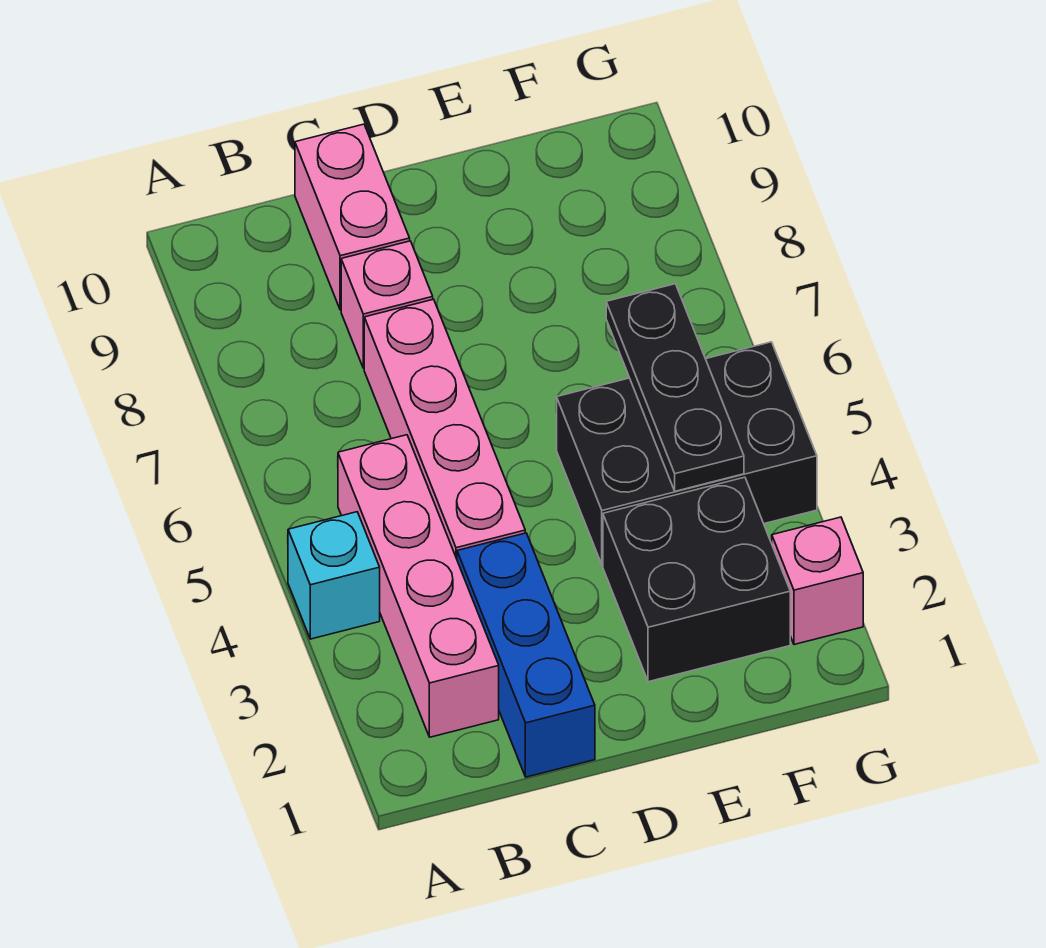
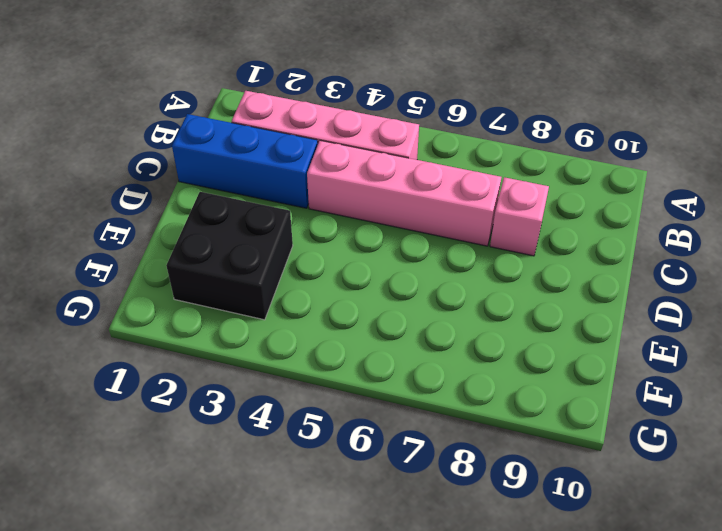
none -> cyan brick A4 level 1
none -> pink brick C9:C10 level 1

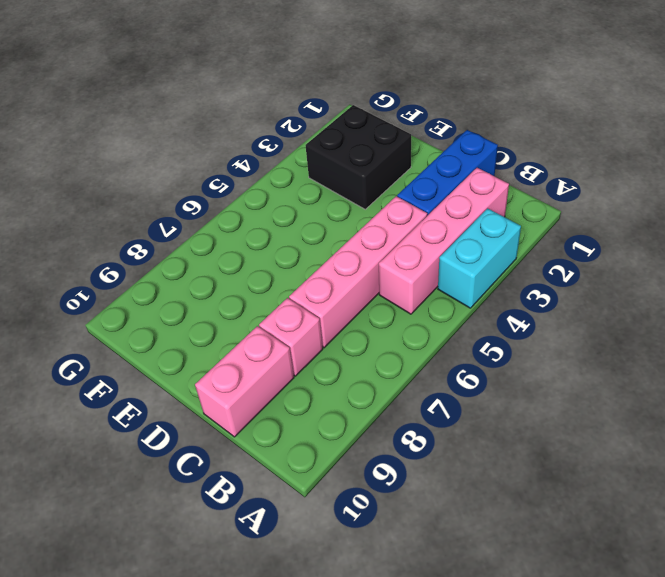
cyan brick A3:A4 level 1 -> cyan brick A4 level 1
none -> black brick E4:G5 level 1
none -> pink brick G2 level 1

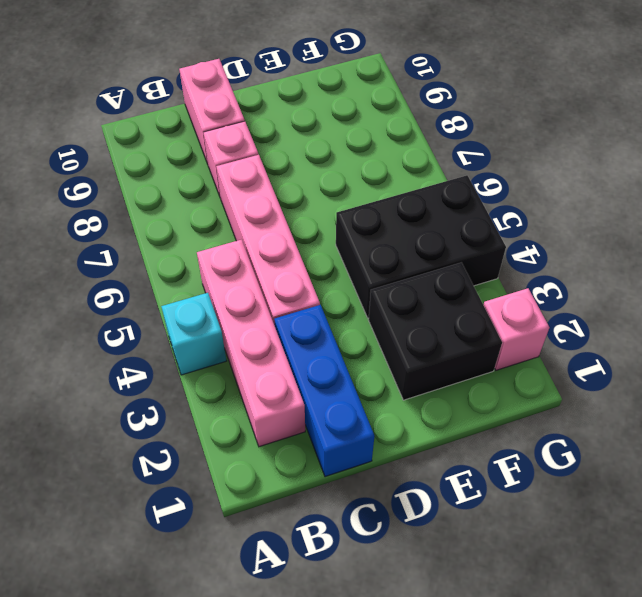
none -> black plate F4:F6 level 2

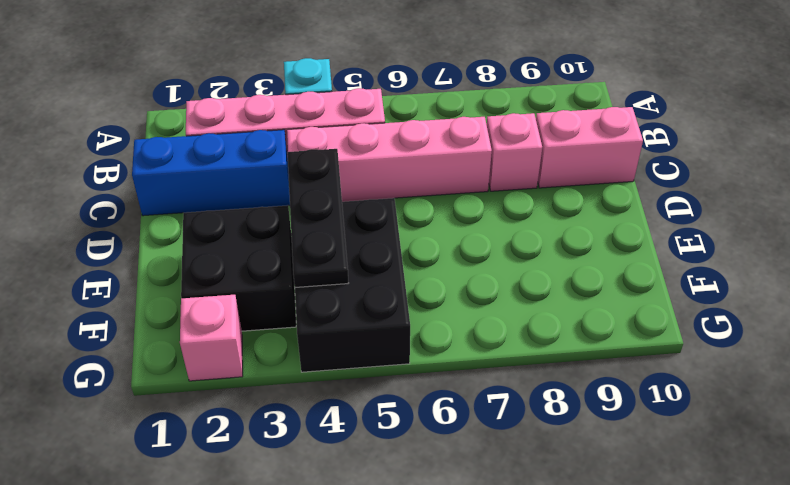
black plate D4:F4 level 2 -> black plate F4:F6 level 2

